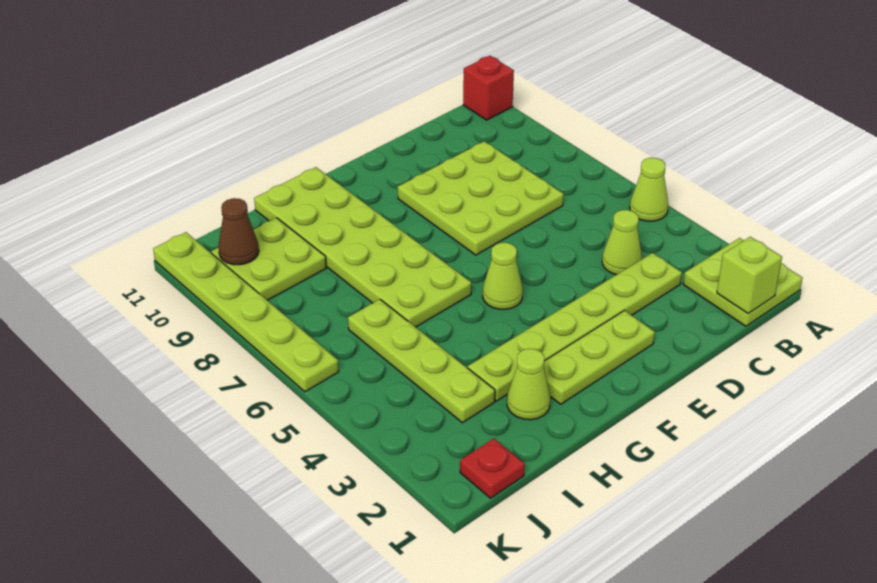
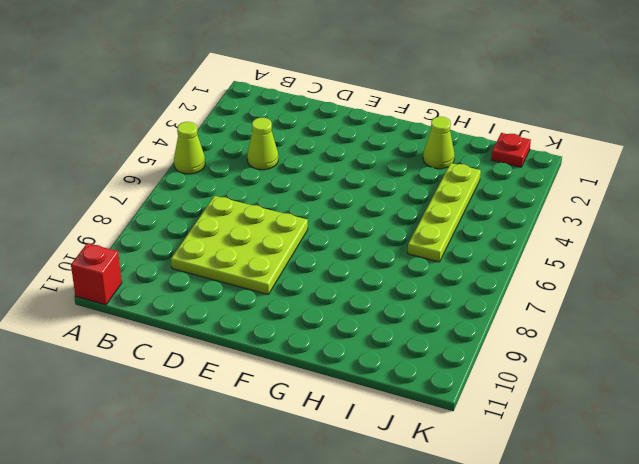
none -> lime plate A1:B2 level 1
none -> lime plate C3:H3 level 1
none -> lime plate E2:G2 level 1

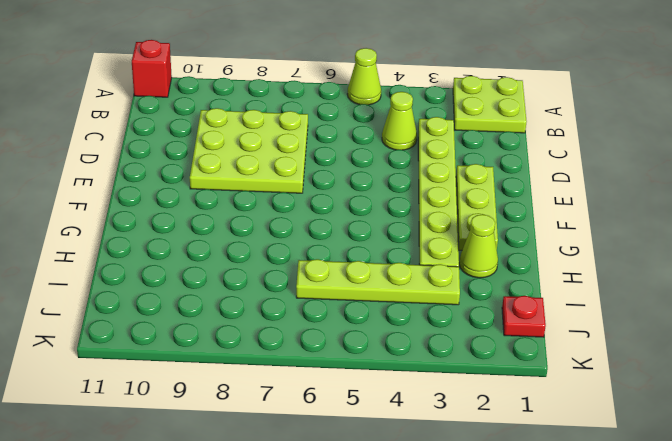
none -> lime cone F5 level 1
none -> lime plate G6:H11 level 1
none -> lime plate I9:J10 level 1

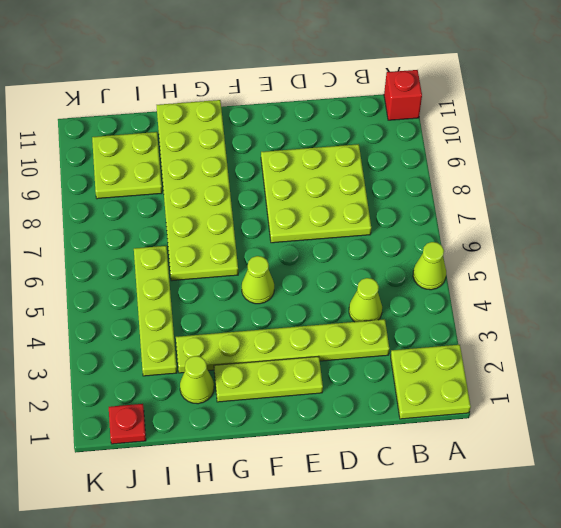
none -> lime plate K6:K11 level 1
none -> lime brick B1 level 2
none -> brown cone J10 level 2

